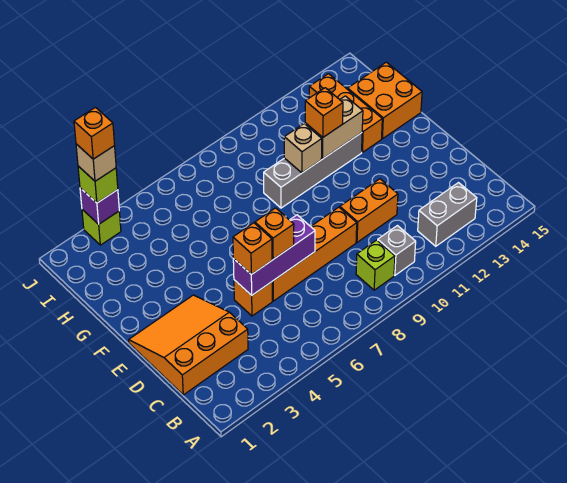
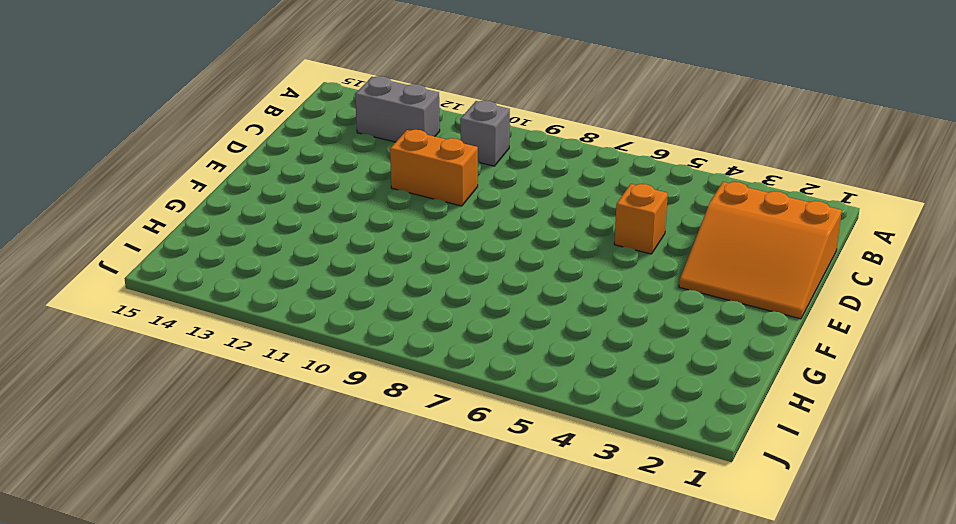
none -> lime brick B9 level 1
none -> orange brick D6:D9 level 1
none -> grey brick G9:G12 level 1

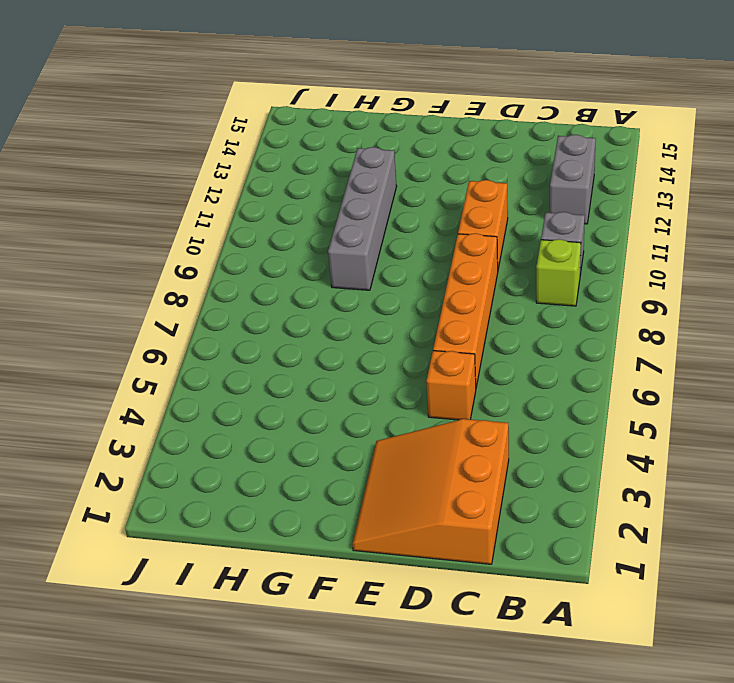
none -> orange brick G13:I13 level 1
none -> orange brick G14:H15 level 1
none -> lime brick J3 level 1

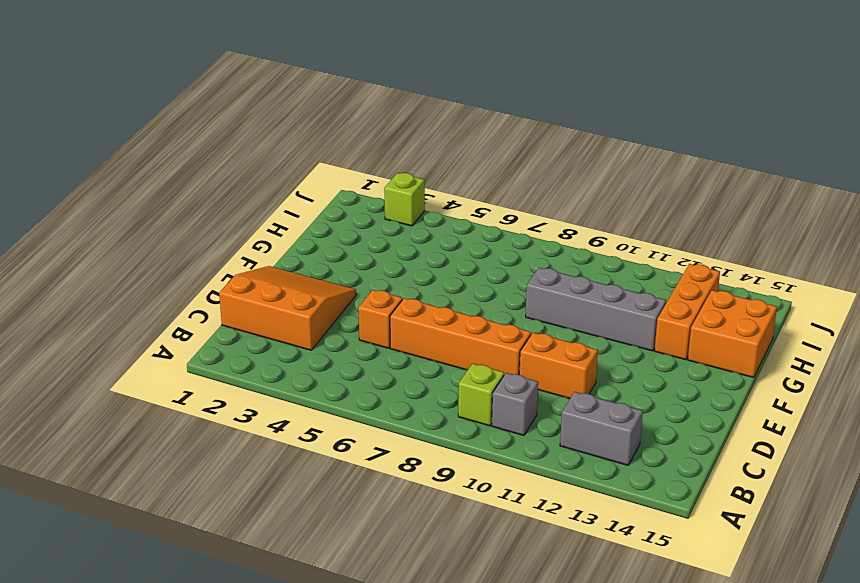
none -> purple brick D5:D7 level 2
none -> tan brick G10 level 2
none -> tan brick G11:G12 level 2

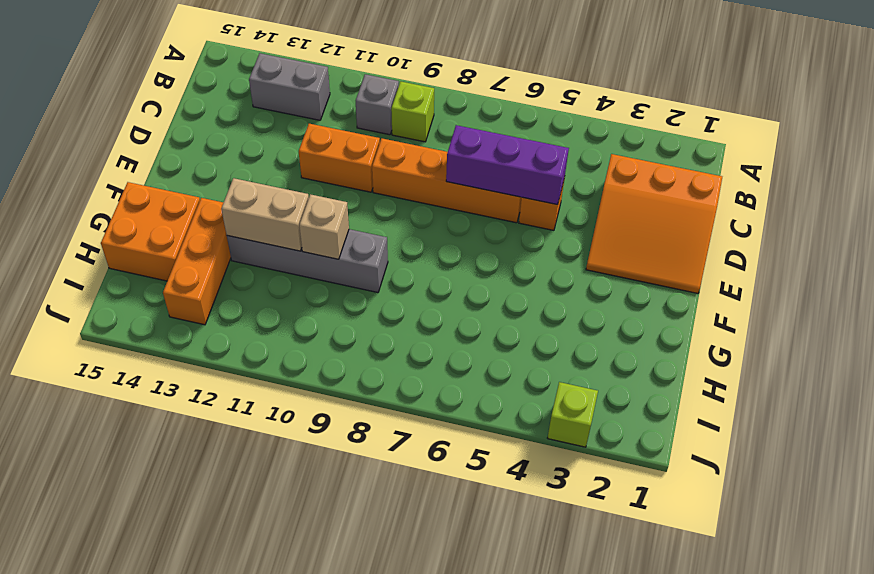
none -> purple brick J3 level 2
none -> orange brick D5 level 3
none -> orange brick D6 level 3

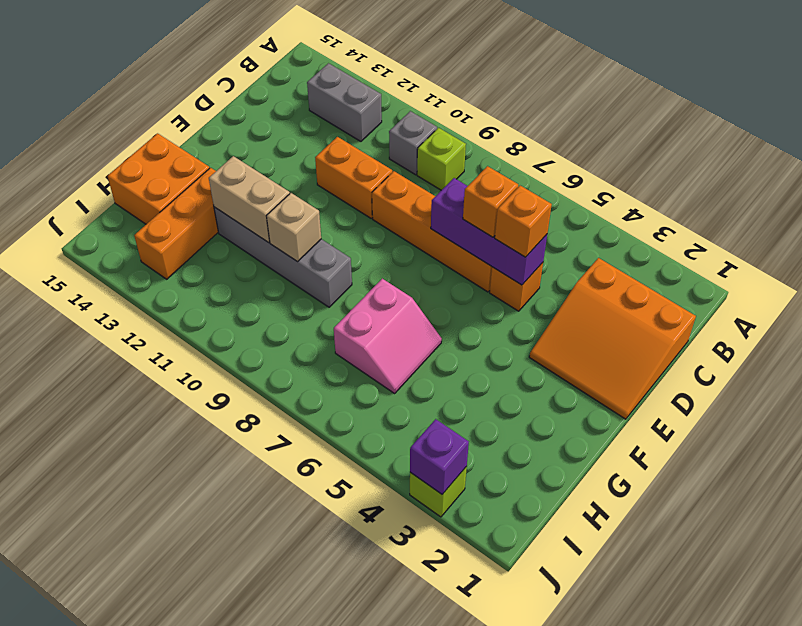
pink slope G6:H7 level 1 top 7 -> none
none -> orange brick G11 level 3
none -> lime brick J3 level 3
none -> tan brick J3 level 4

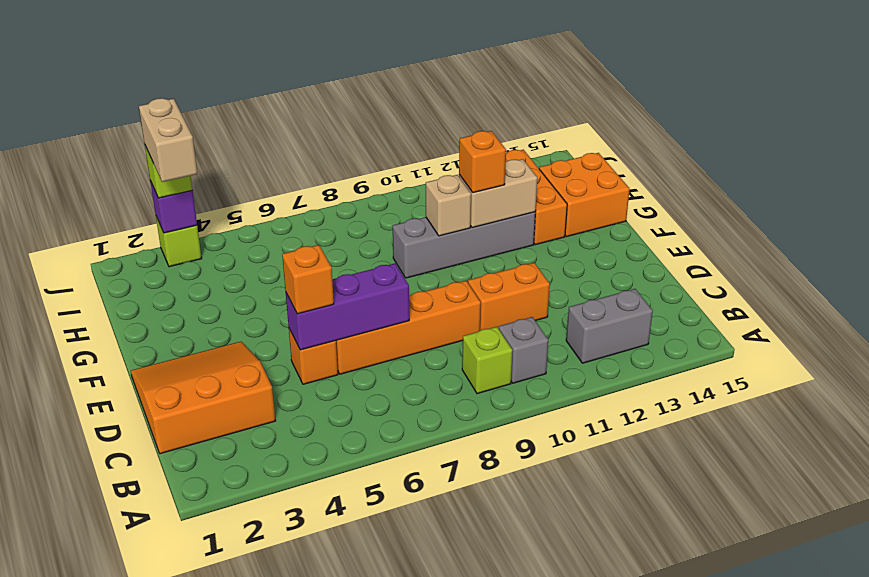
tan brick I3:J3 level 4 -> tan brick J3 level 4
none -> orange brick D6 level 3
none -> orange brick J3 level 5

